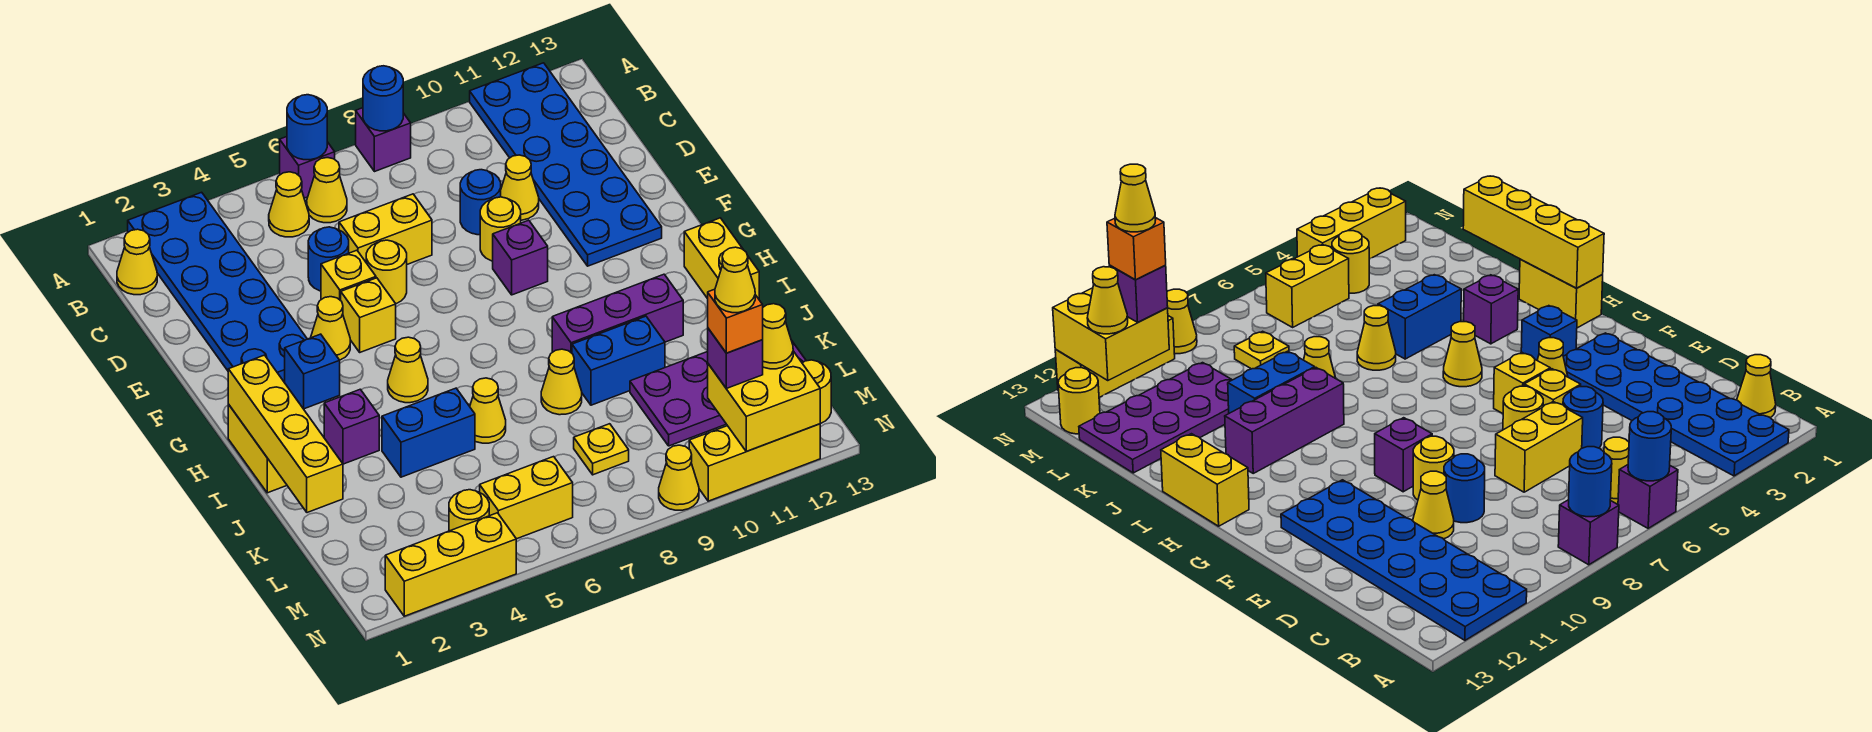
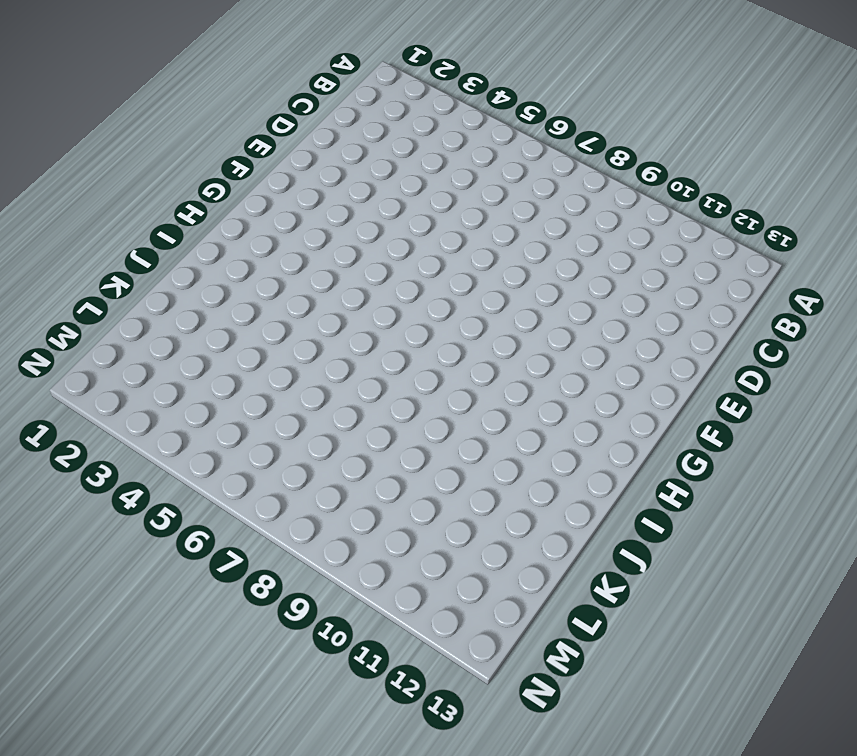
none -> blue plate A2:F3 level 1
none -> purple brick A6 level 1
none -> purple brick A8 level 1
none -> blue plate A11:F12 level 1

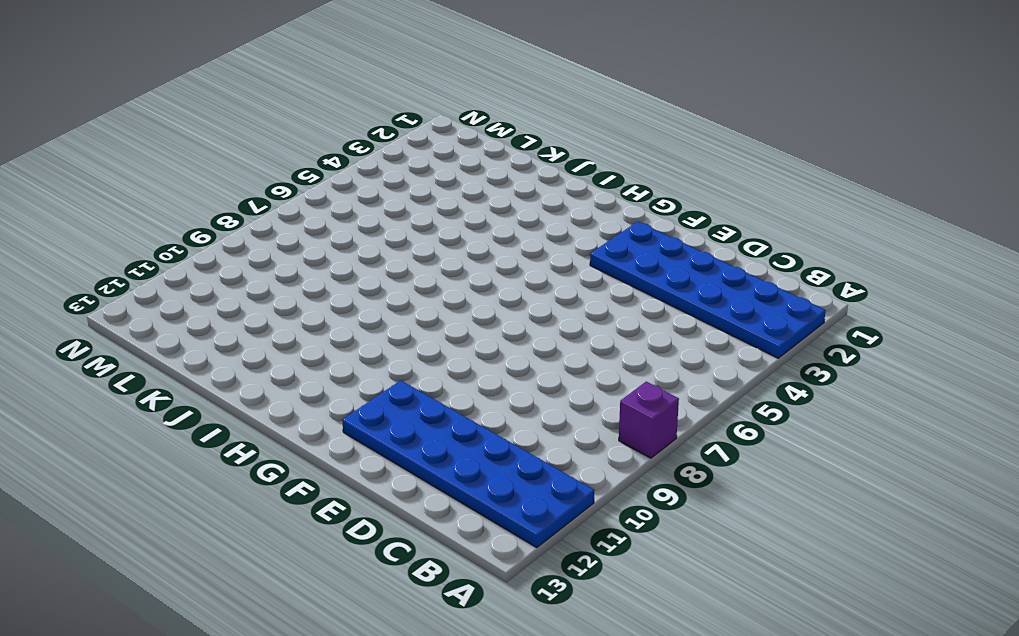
none -> purple brick A6 level 1
none -> yellow cone B1 level 1
none -> yellow cone B5 level 1
none -> yellow cone B6 level 1

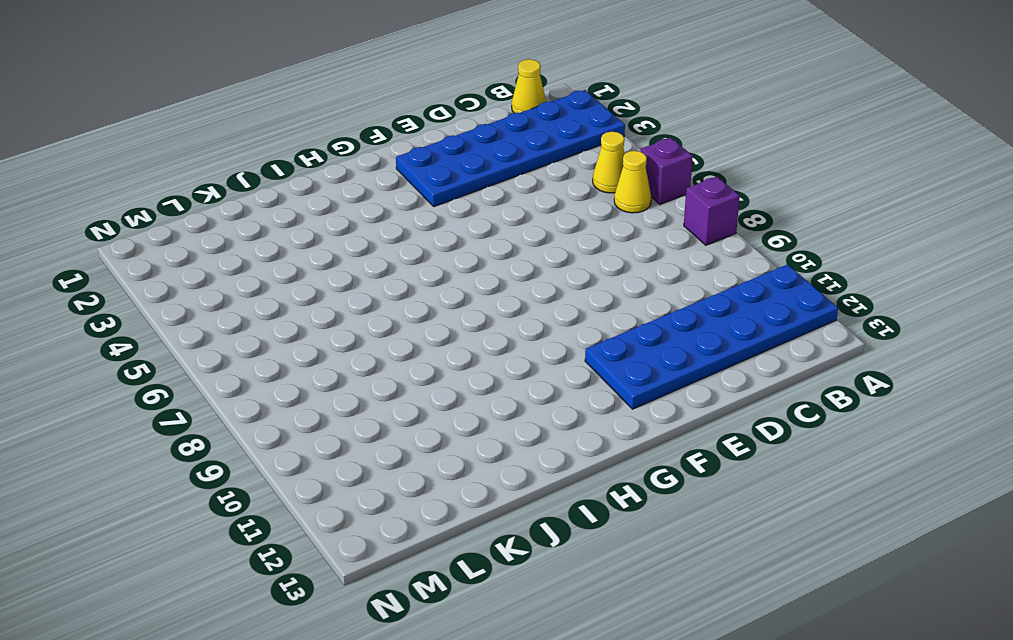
none -> blue round brick D5 level 1
none -> yellow brick D6:D7 level 1
none -> blue round brick D9 level 1
none -> yellow cone D10 level 1

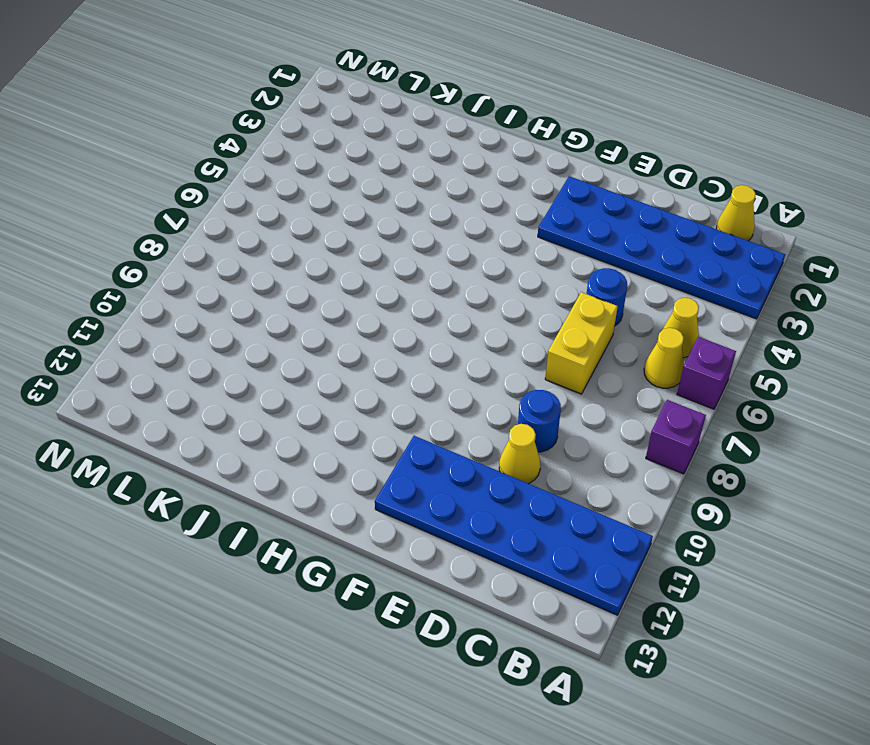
none -> yellow brick E5 level 1
none -> yellow round brick E6 level 1
none -> yellow round brick E9 level 1
none -> yellow cone F4 level 1

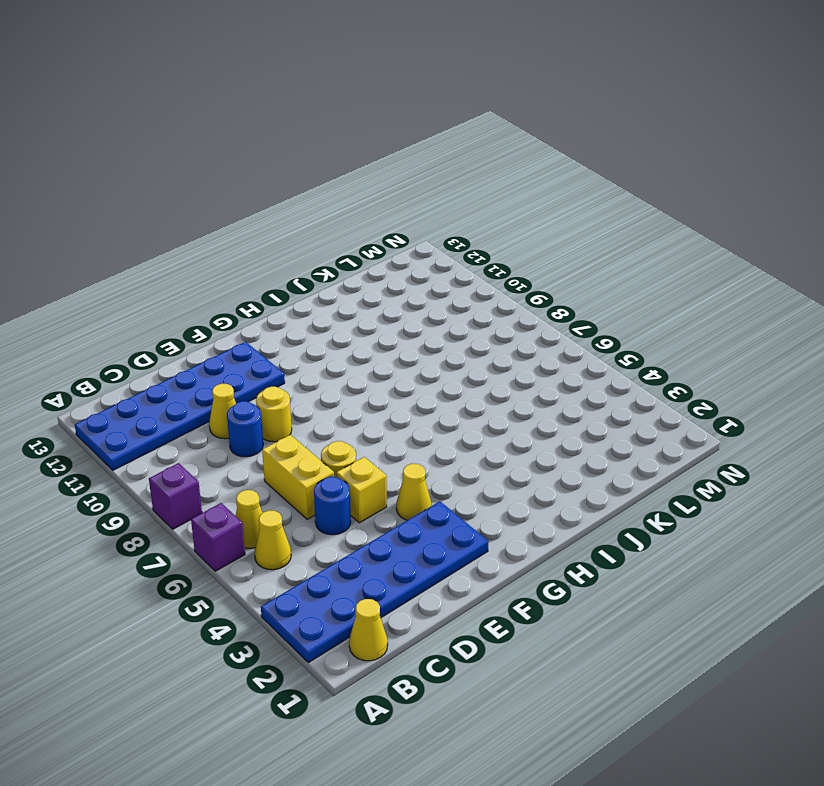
none -> yellow brick F5 level 1
none -> purple brick F9 level 1
none -> blue brick G3 level 1
none -> yellow brick H1:I1 level 1

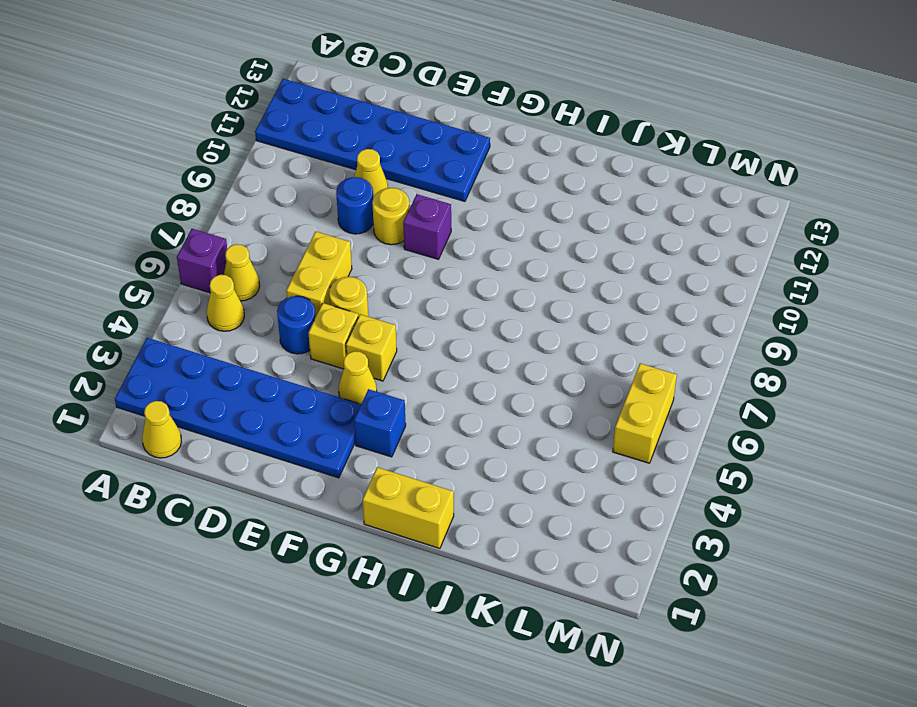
none -> purple brick A8 level 1
none -> yellow cone H5 level 1
none -> yellow brick H13:I13 level 1
none -> purple brick I3 level 1

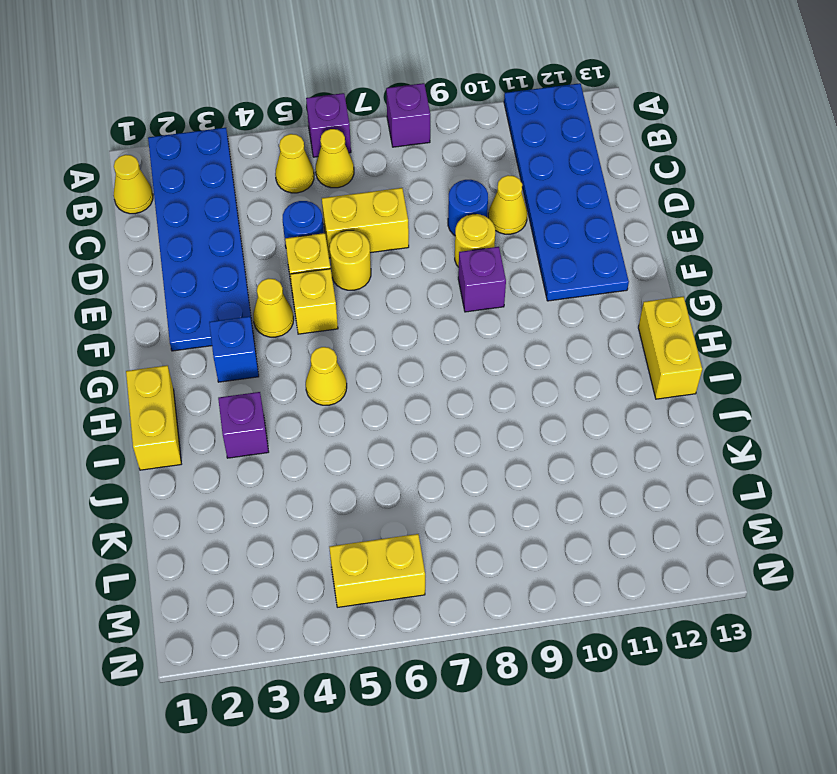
none -> purple brick I9:I11 level 1
none -> blue brick J4:J5 level 1
none -> yellow cone J6 level 1
none -> yellow cone J8 level 1

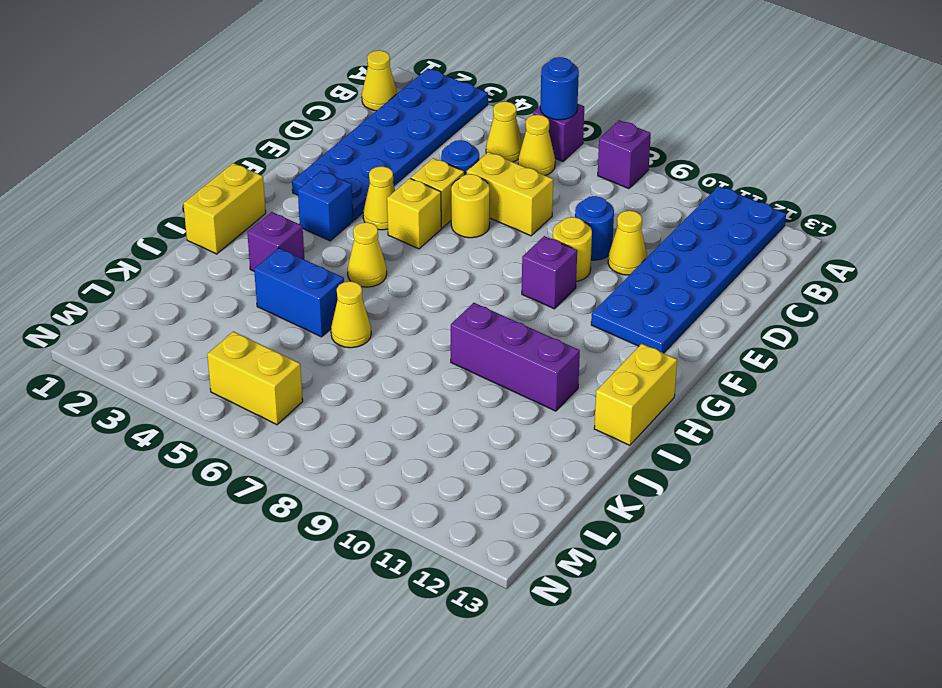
none -> yellow cone J8 level 1
none -> blue brick J9:J10 level 1
none -> purple plate K10:L13 level 1
none -> yellow plate L8 level 1

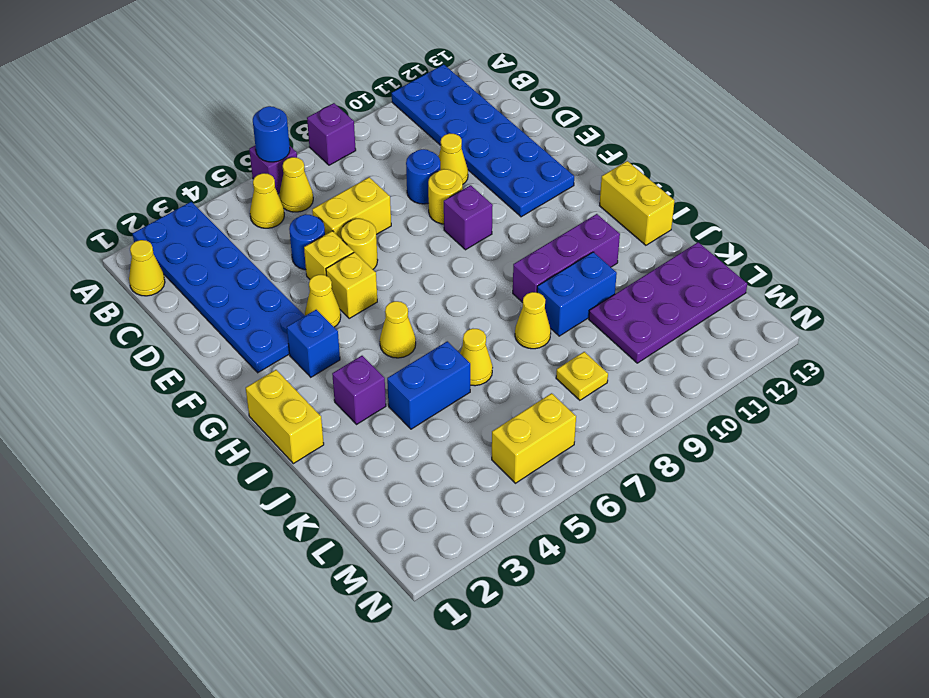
none -> yellow round brick M4 level 1
none -> yellow round brick M13 level 1
none -> yellow brick N2:N4 level 1
none -> yellow cone N9 level 1

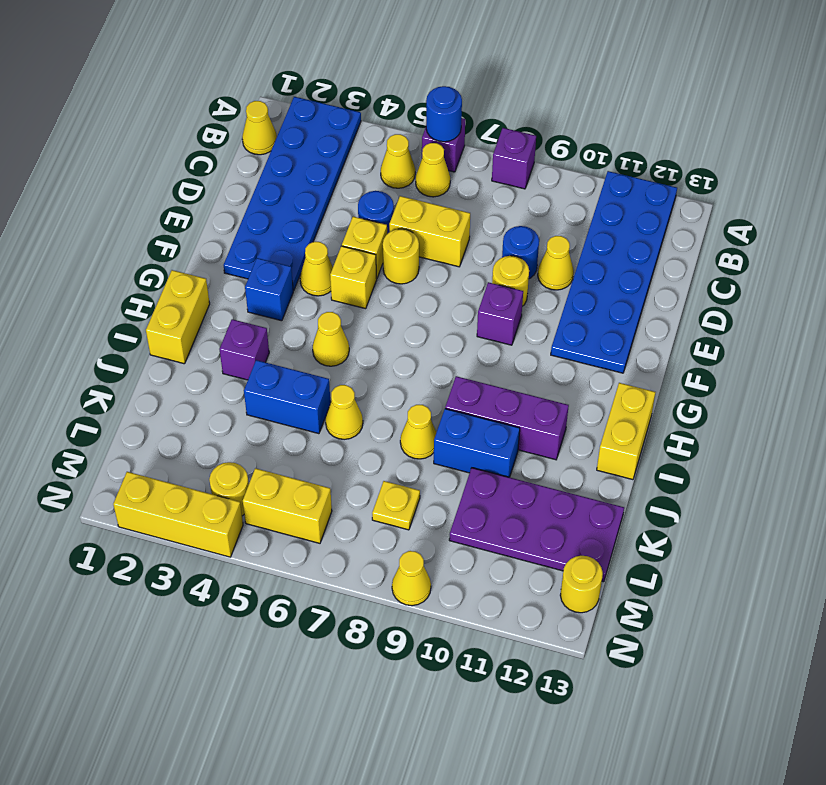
none -> yellow brick N10:N12 level 1
none -> blue round brick A8 level 2
none -> yellow brick H1:K1 level 2
none -> yellow brick M11:N12 level 2

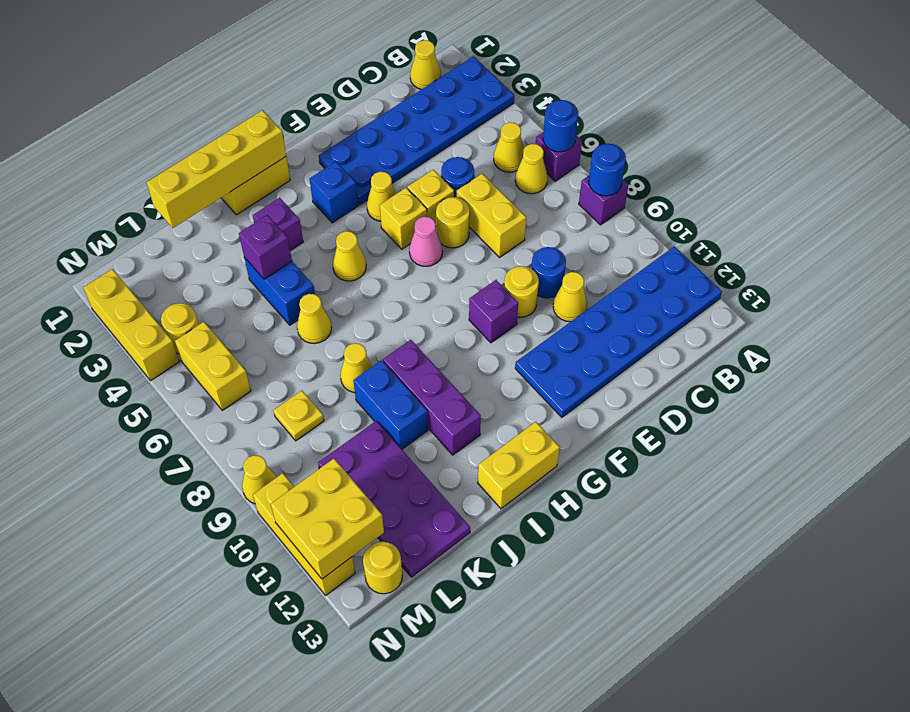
pink cone F6 level 1 -> none
purple brick J4 level 2 -> purple brick M11 level 3
none -> yellow cone M12 level 3
none -> orange brick M11 level 4
none -> yellow cone M11 level 5

